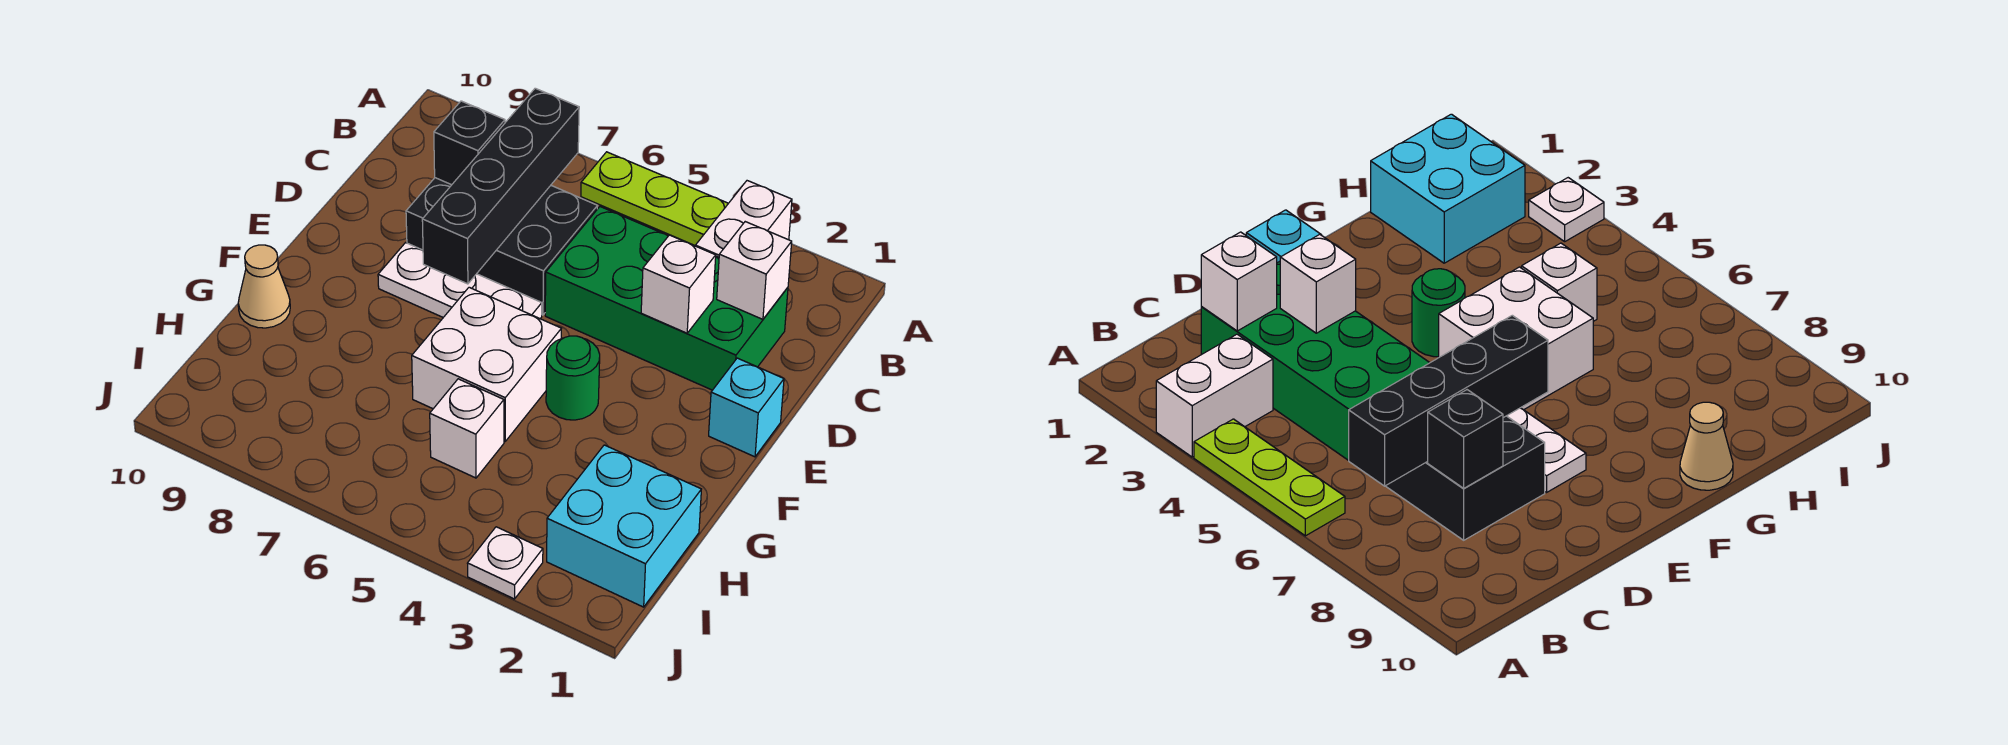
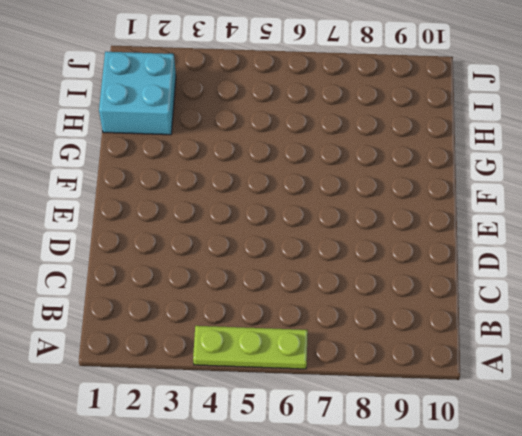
none -> white brick A3:B3 level 1
none -> green brick C2:D5 level 1
none -> black brick C6:D8 level 1

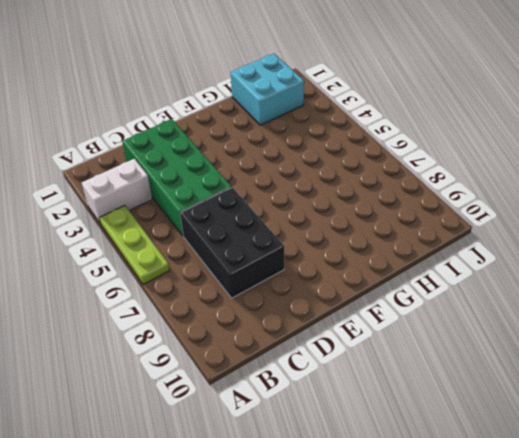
none -> cyan brick E1 level 1
none -> white plate E6:E8 level 1
none -> green round brick F4 level 1

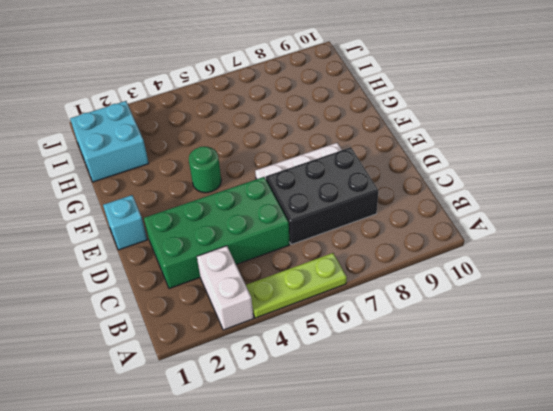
none -> white brick F5:G6 level 1
none -> tan cone G10 level 1
none -> white brick H5 level 1

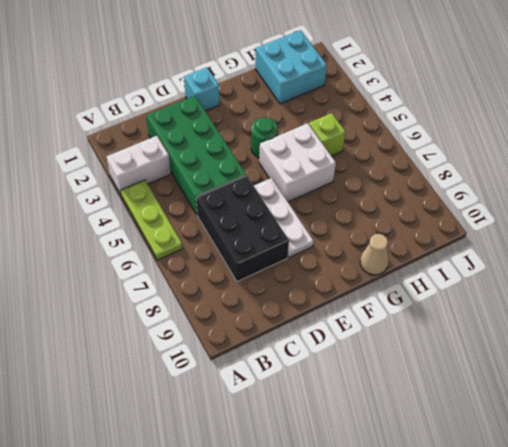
lime brick H5 level 1 -> white brick H5 level 1
none -> white plate J3 level 1
none -> black brick B7:E7 level 2
none -> white brick C2 level 2

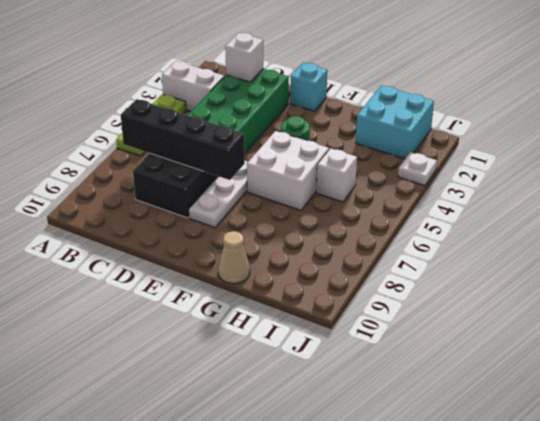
none -> black brick C8 level 2
none -> white brick D3 level 2

